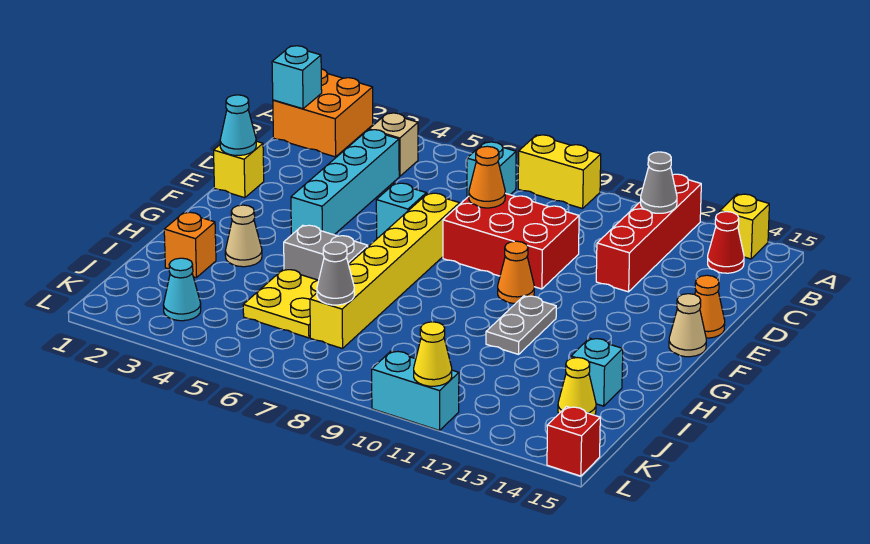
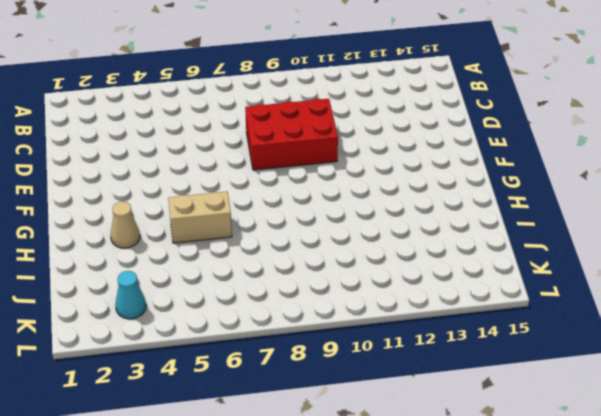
tan brick H5:H6 level 1 -> grey brick H5:H6 level 1
none -> orange brick A1:B2 level 1
none -> yellow brick A8:A9 level 1
none -> red brick A12:D12 level 1
none -> yellow brick A14 level 1

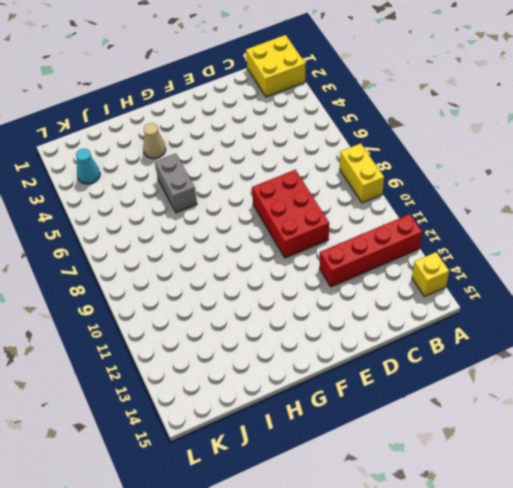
yellow brick A1:B2 level 1 -> orange brick A1:B2 level 1
none -> tan brick B4 level 1
none -> cyan brick B7 level 1
none -> red cone B14 level 1
none -> cyan brick C4:F4 level 1

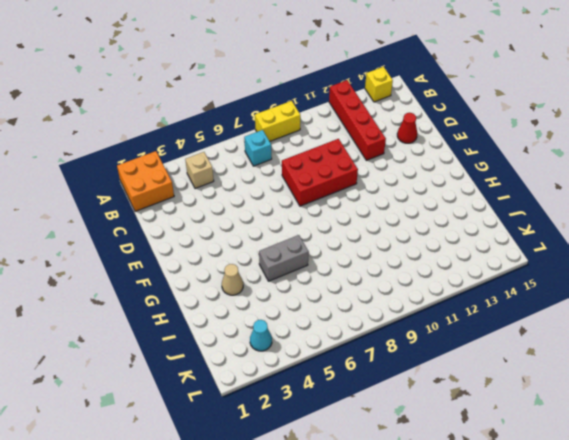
red cone D14 level 1 -> red cone B14 level 1
none -> cyan brick C4:F4 level 1
none -> yellow brick E1 level 1
none -> cyan brick E6 level 1
none -> yellow brick E7:J7 level 1

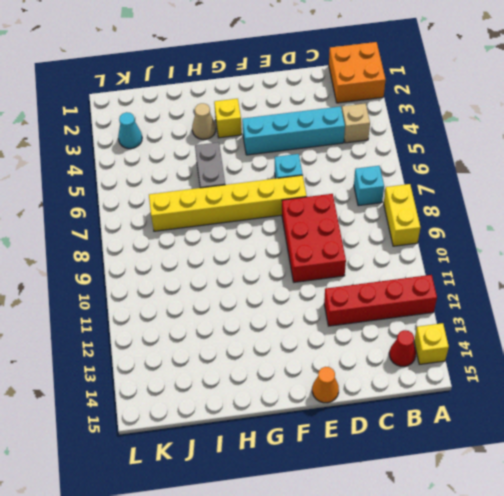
yellow brick G3 level 1 -> yellow brick E1 level 1
none -> orange cone F10 level 1
none -> tan cone F15 level 1
none -> grey plate G11:H11 level 1
none -> orange brick I2 level 1

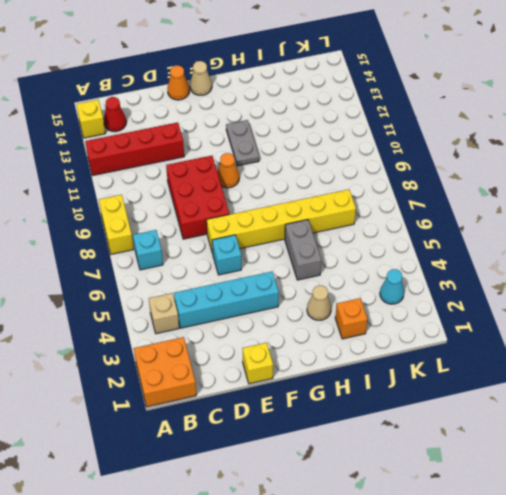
grey plate G11:G12 level 1 -> grey plate G11:H11 level 1
none -> yellow plate I5:J6 level 1
none -> cyan brick I14 level 1
none -> yellow cone J14 level 1
none -> cyan brick L10:L11 level 1

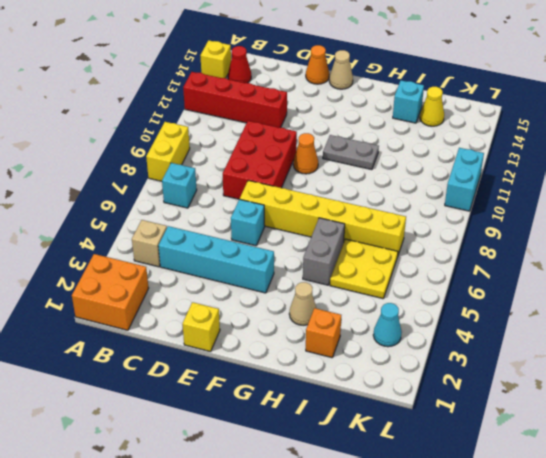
none -> red brick L15 level 1
none -> cyan brick B1 level 2
none -> grey cone B12 level 2
none -> orange cone D8 level 2

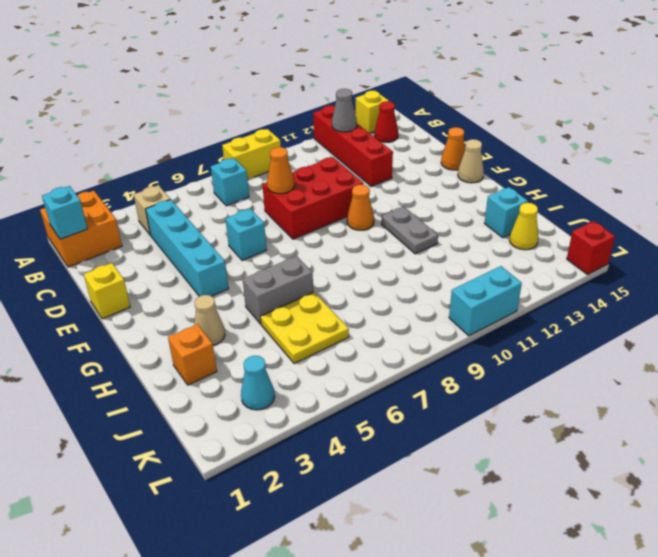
none -> yellow brick E7:J7 level 1
none -> cyan cone E1 level 2
none -> grey cone J7 level 2
none -> yellow cone L11 level 2

